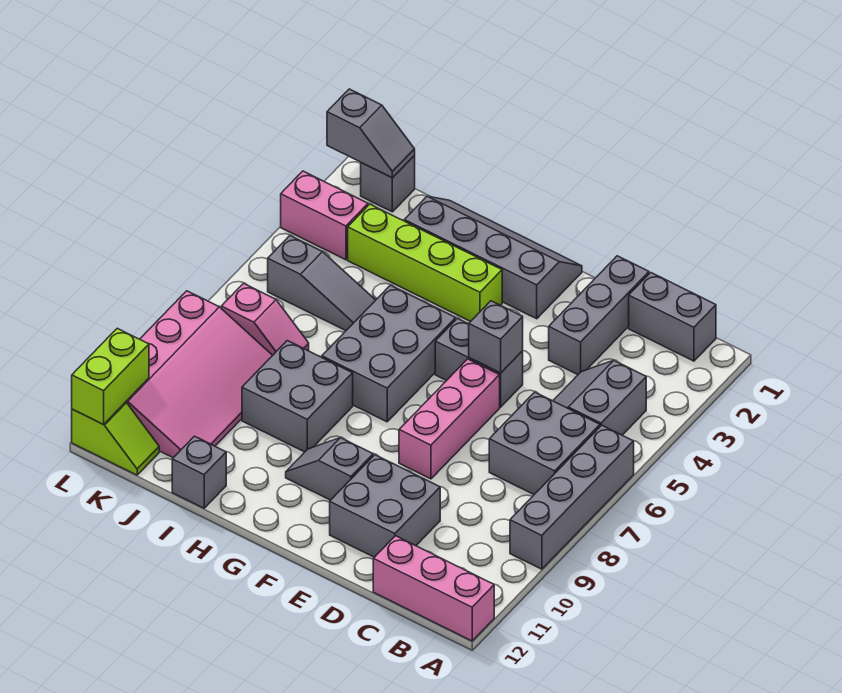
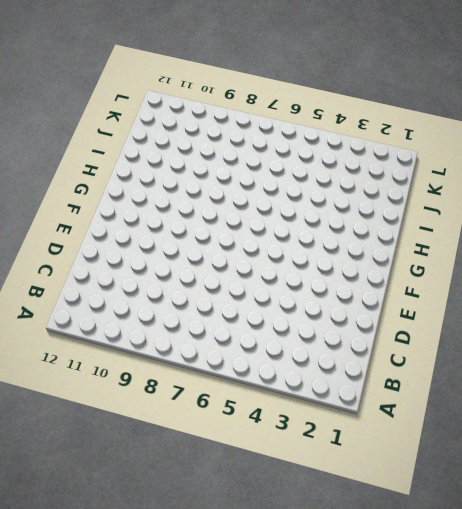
none -> grey brick A6:A9 level 1
none -> pink brick A12:C12 level 1
none -> grey brick B1:C1 level 1

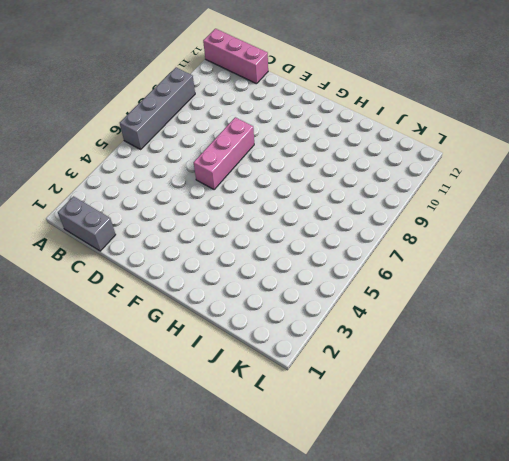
none -> grey slope B4:C5 level 1 top B
none -> grey brick B6:C7 level 1
none -> grey brick D1:D3 level 1

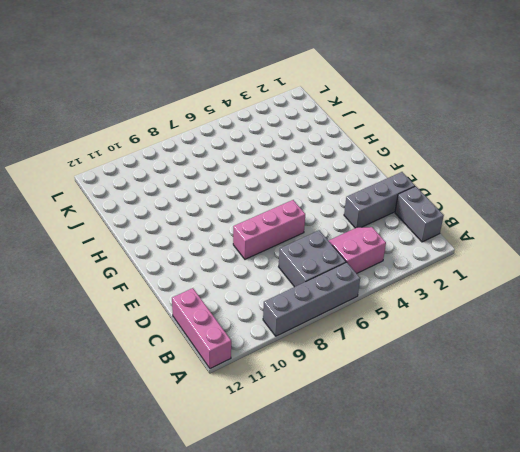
pink slope B4:C5 level 1 top B -> grey slope B4:C5 level 1 top B
none -> grey brick D10:E11 level 1
none -> grey brick E5:F5 level 1
none -> grey slope F1:I2 level 1 top 2

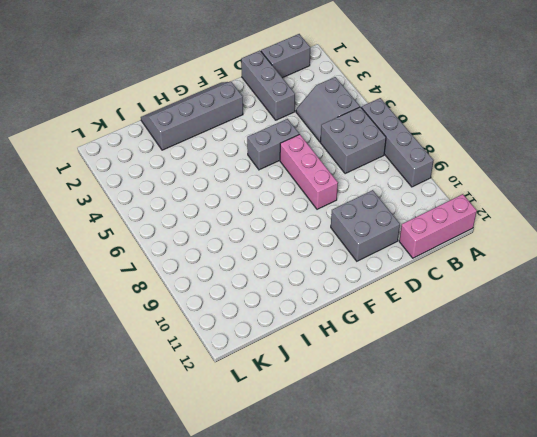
none -> grey slope F10:G10 level 1 top F
none -> lime brick G3:J3 level 1
none -> grey brick G5:H7 level 1

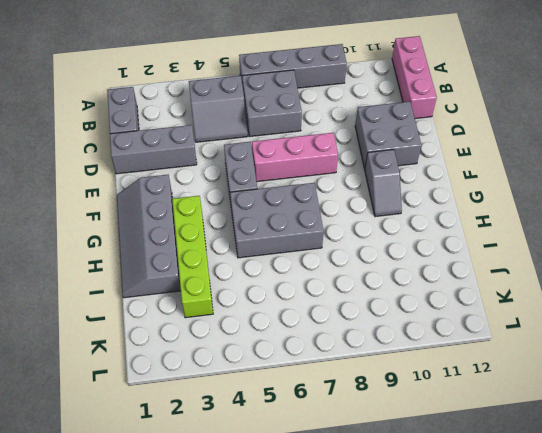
none -> grey brick H8:I9 level 1
none -> grey slope I5:K5 level 1 top K
none -> grey brick I12 level 1

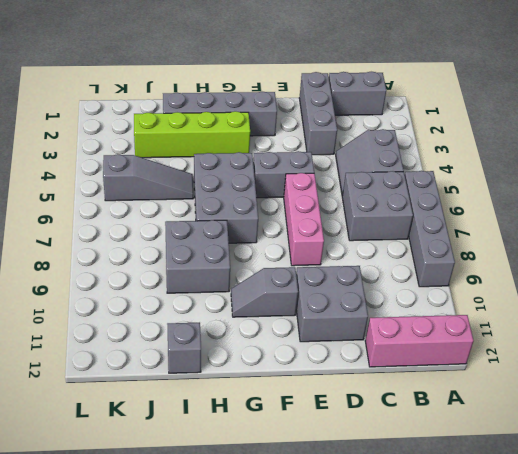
none -> pink slope J7:K7 level 1 top K
none -> pink slope J8:L11 level 1 top L
none -> grey brick K1 level 1

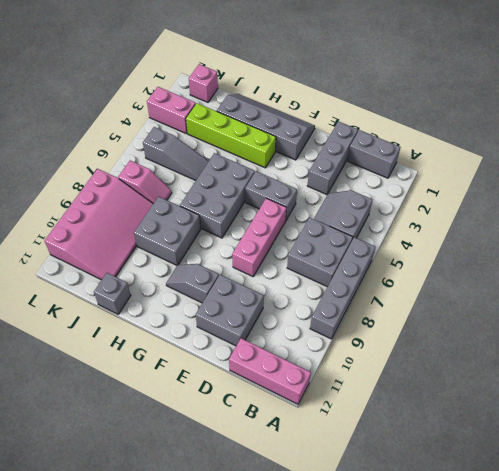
pink brick K1 level 1 -> grey brick K1 level 1
none -> lime slope K12:L12 level 1 top L
none -> grey brick E5 level 2
none -> grey slope K1:L1 level 2 top L

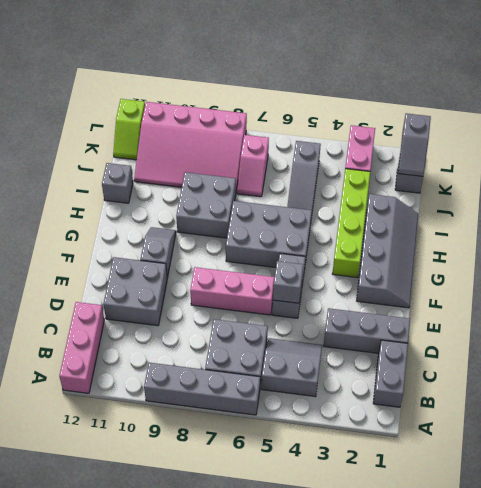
none -> lime brick L11:L12 level 2

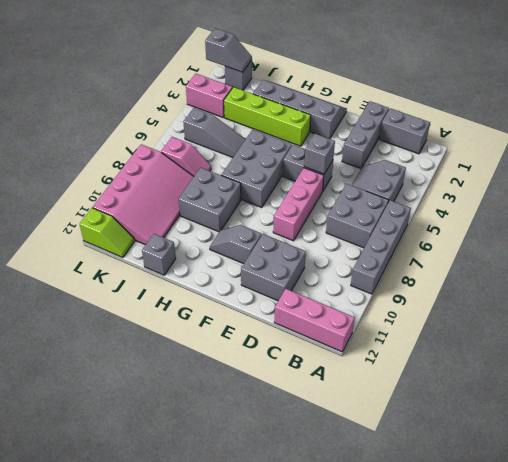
none -> lime brick L11:L12 level 2

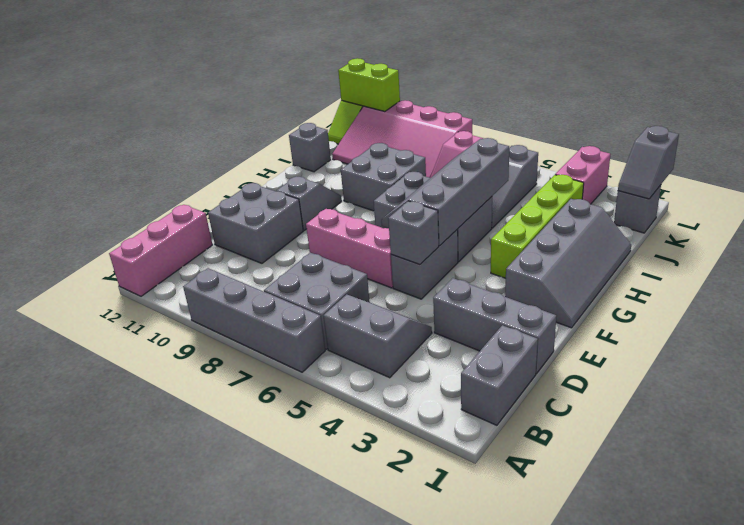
grey slope F5:I6 level 2 top 5 -> none

